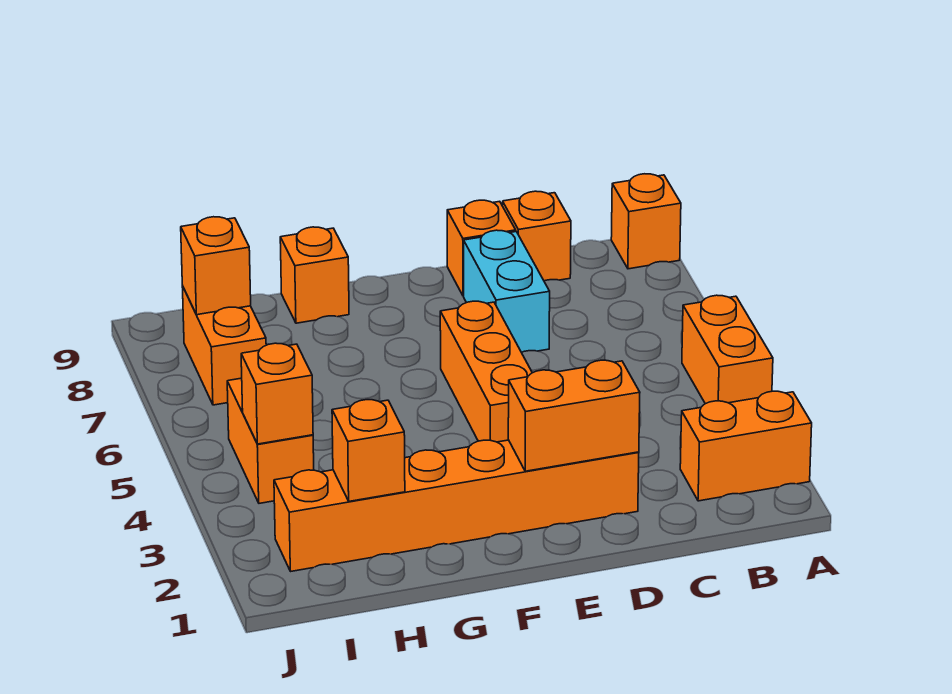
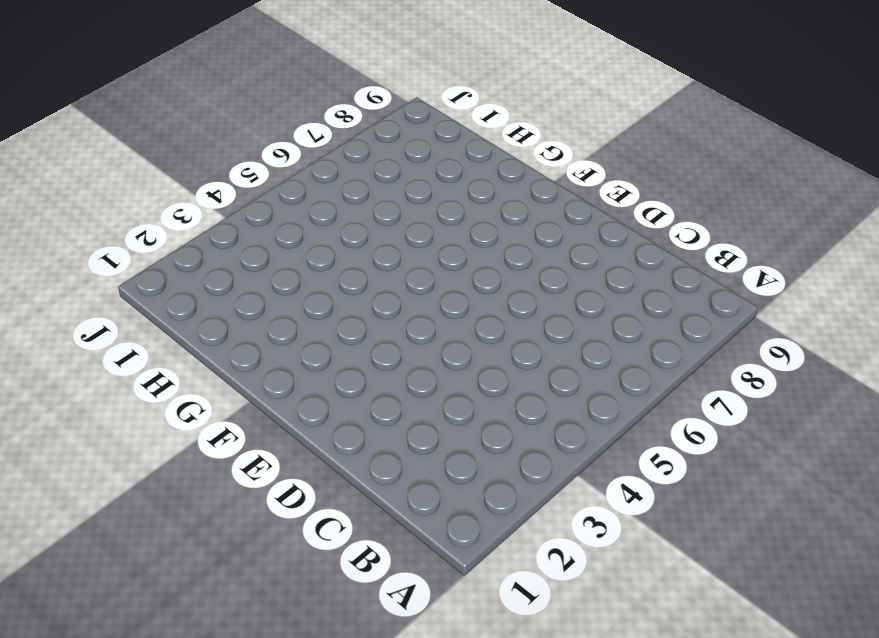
none -> orange brick A2:B2 level 1
none -> orange brick A4:A5 level 1
none -> orange brick A9 level 1

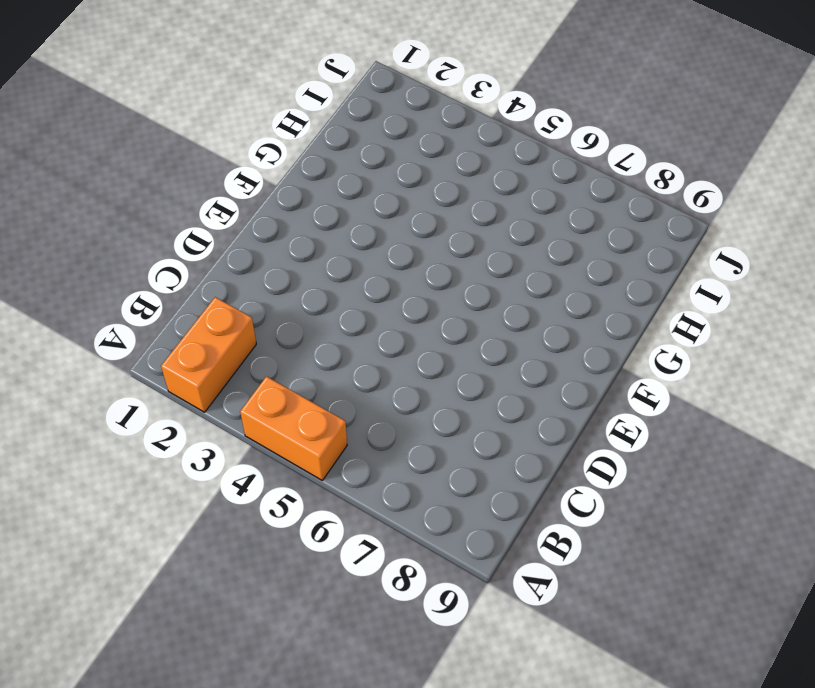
none -> orange brick A9 level 1
none -> orange brick C9 level 1
none -> orange brick D2:I2 level 1

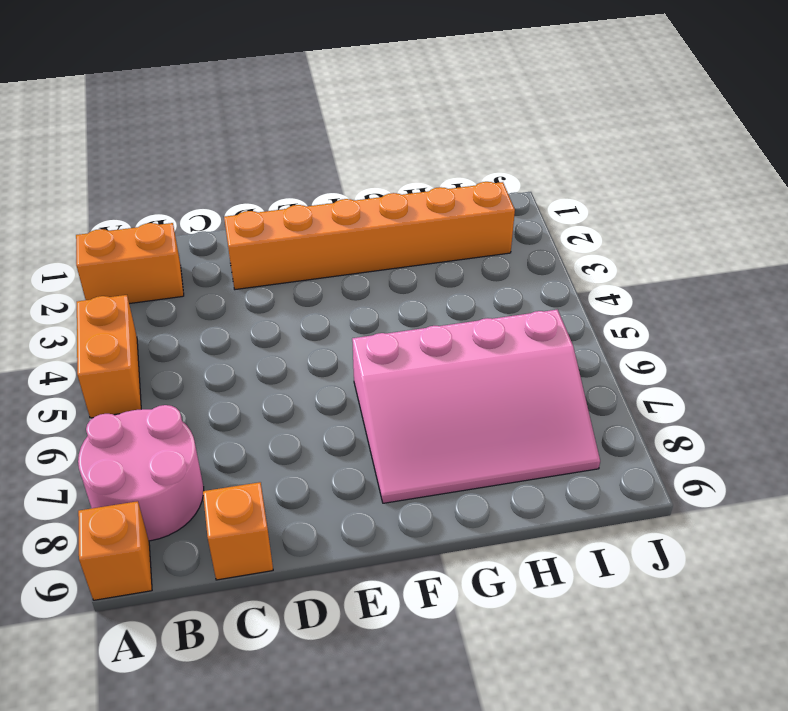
pink round brick A7:B8 level 1 -> none
pink slope F6:I8 level 1 top 6 -> orange brick I7:I8 level 1
none -> cyan brick D7:D8 level 1
none -> orange brick D9 level 1
none -> orange brick E4:E6 level 1

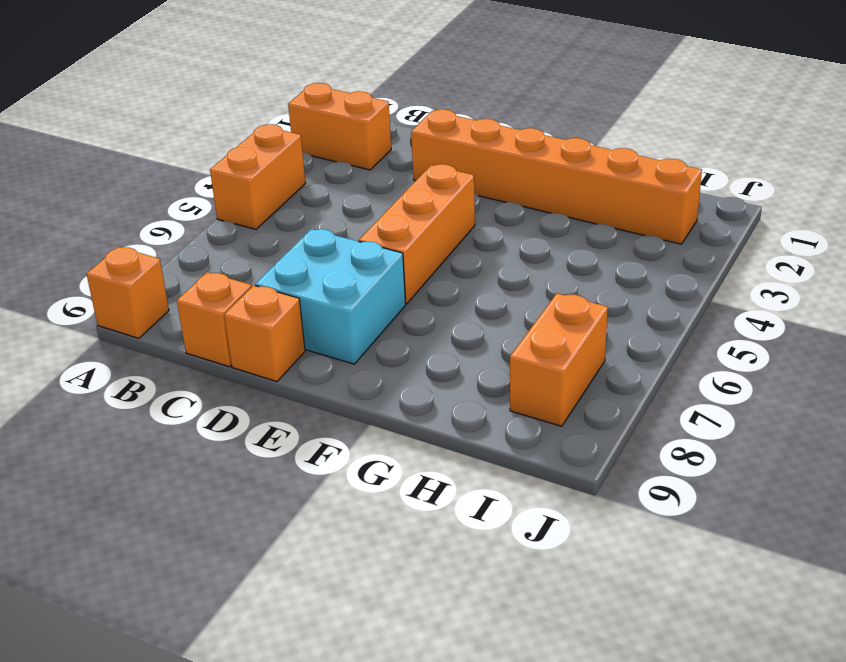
cyan brick D7:E8 level 1 -> cyan brick D7:D8 level 1
none -> orange brick G9 level 1
none -> orange brick I4:I5 level 1
none -> orange brick D2:E2 level 2

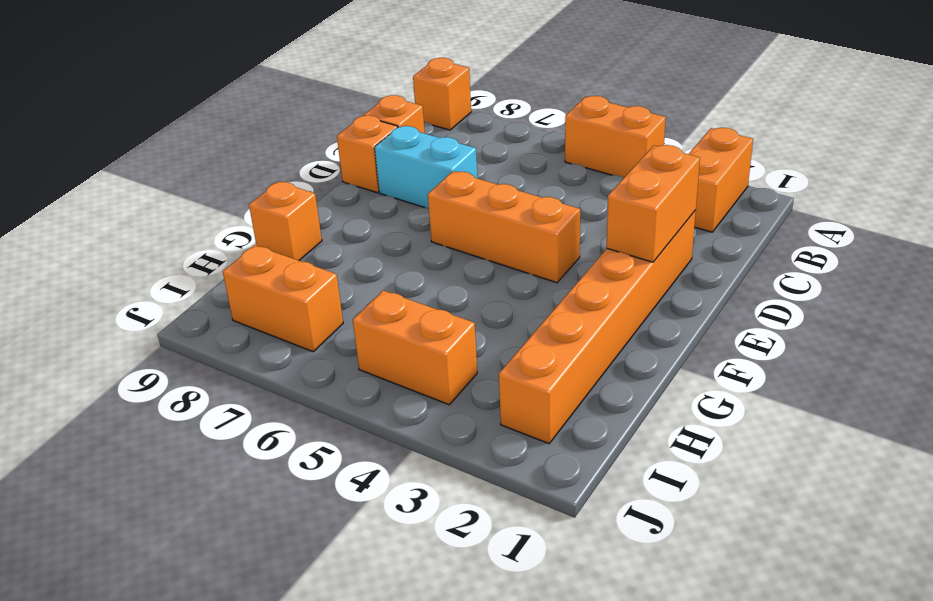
none -> orange brick H2 level 2
none -> orange brick I4 level 2
none -> orange brick I8 level 2

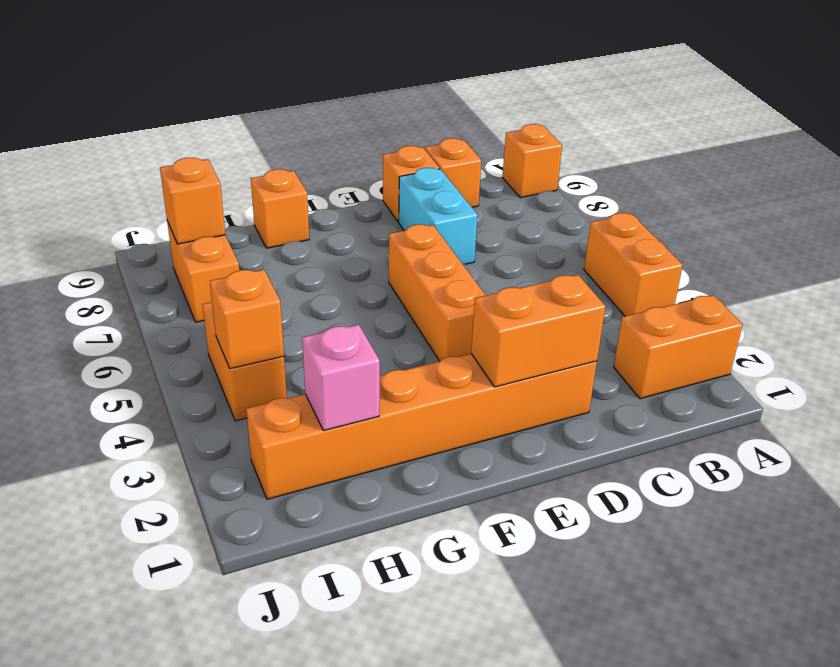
pink brick H2 level 2 -> orange brick H2 level 2

